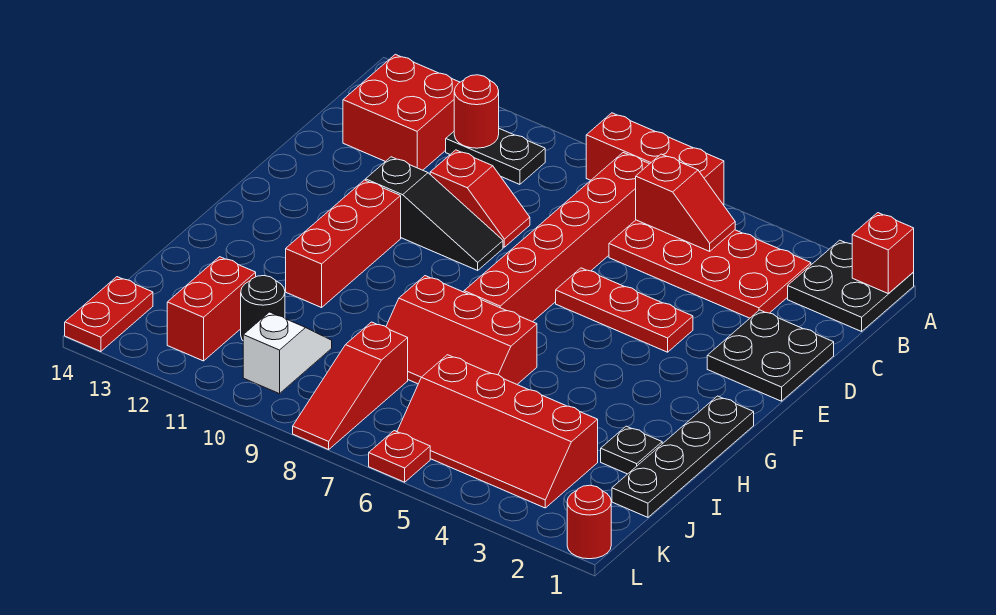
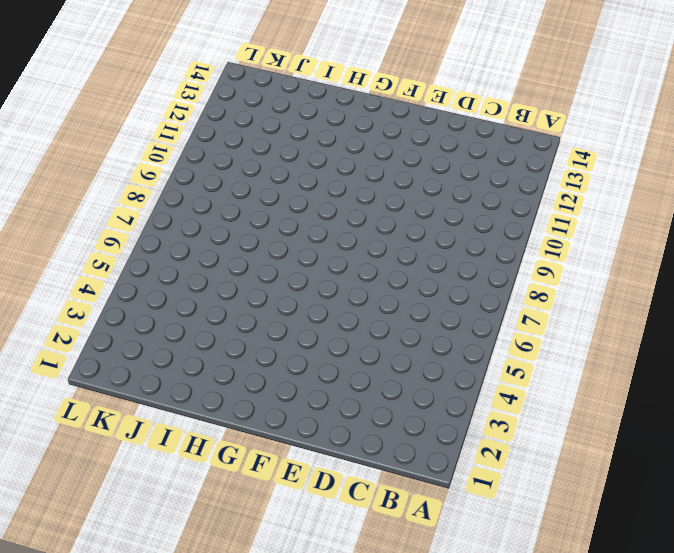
none -> black plate A1:B2 level 1
none -> red brick A6:A8 level 1
none -> red plate B3:C6 level 1

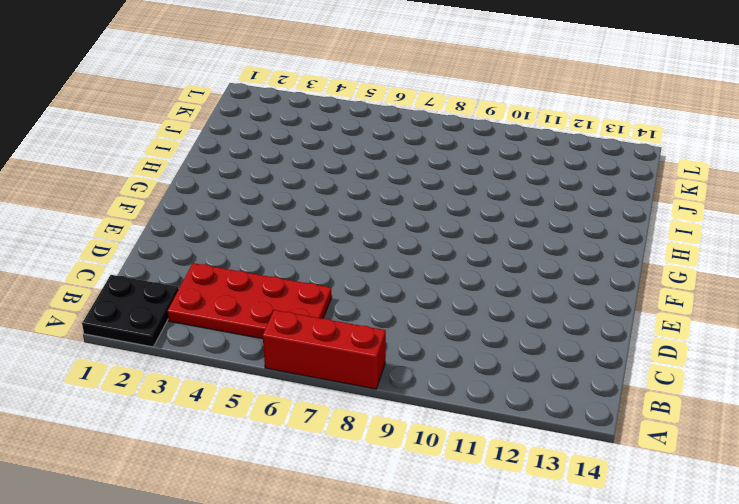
none -> red brick B7:G7 level 1
none -> black plate B10:B11 level 1
none -> red brick B12:C13 level 1

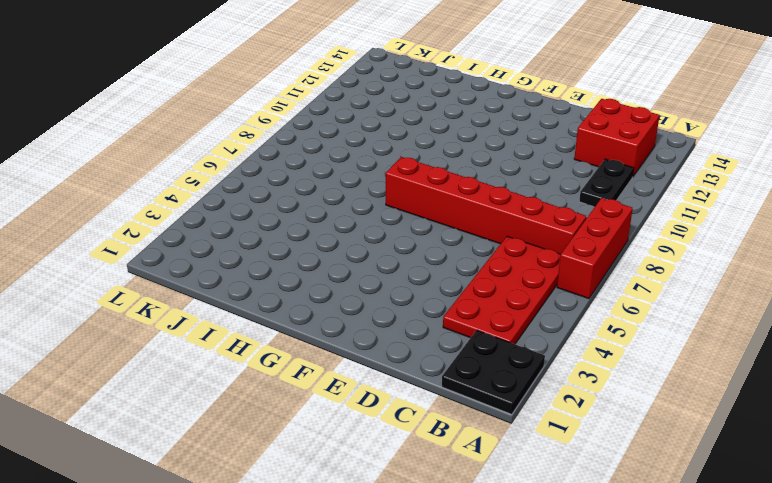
none -> black plate D1:E2 level 1
none -> red slope D9:D10 level 1 top 10
none -> red plate E4:E6 level 1

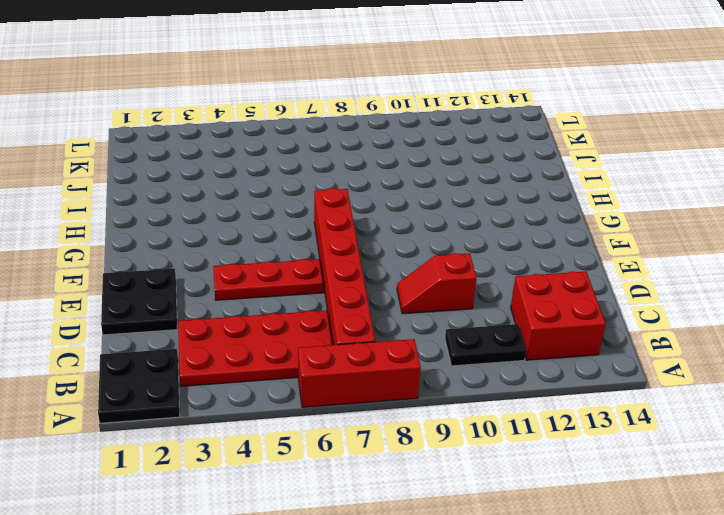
none -> black slope E9:E11 level 1 top 11
none -> red brick F11:H11 level 1
none -> black plate G1:J1 level 1

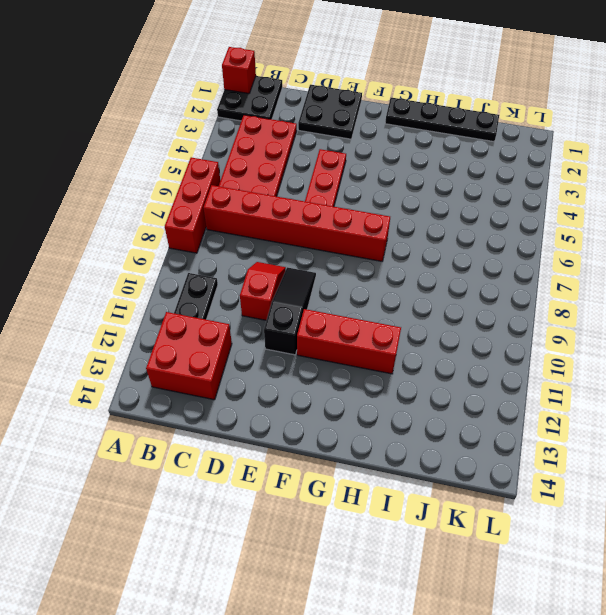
none -> red slope H6:I8 level 1 top H
none -> black plate I2 level 1
none -> red slope J3:K6 level 1 top J

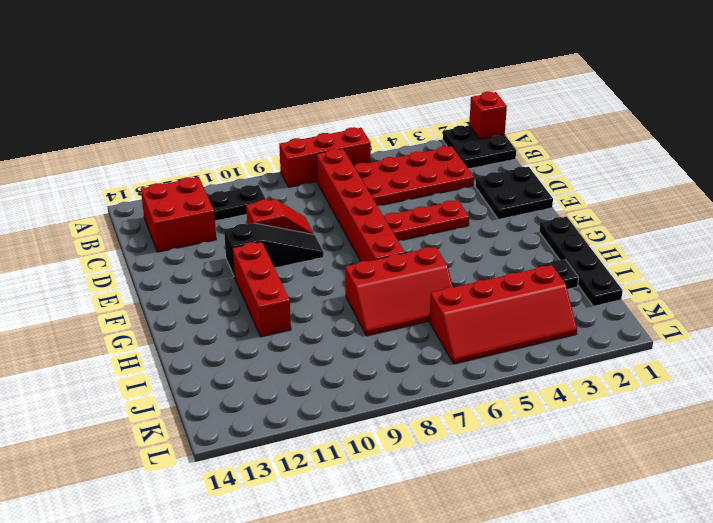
none -> red slope J8:L8 level 1 top J
none -> white slope J10:K10 level 1 top K
none -> black round brick J11 level 1

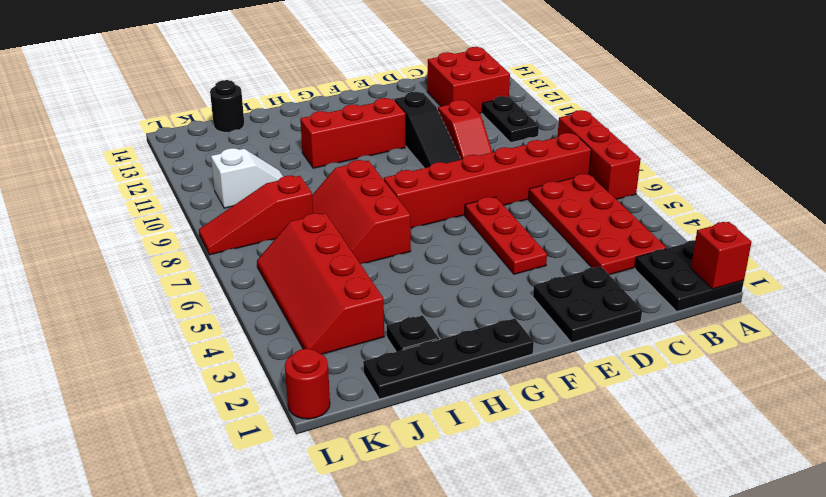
black round brick J14 level 1 -> black round brick J11 level 1
none -> red brick J12:K12 level 1
none -> red plate K14:L14 level 1
none -> red plate L6 level 1

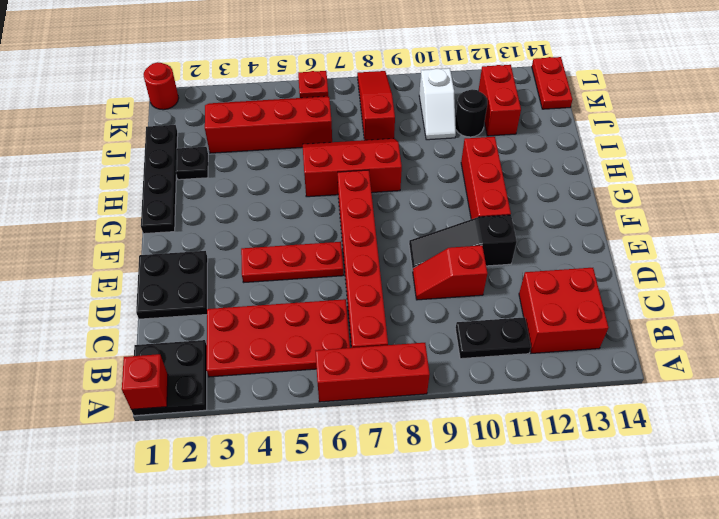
none -> red slope B5:B6 level 2 top 6
none -> red round brick B11 level 2

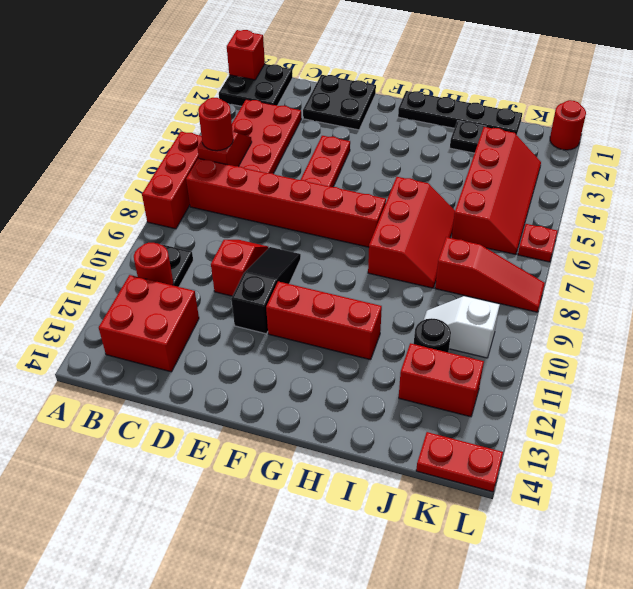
red round brick B6 level 3 -> none

